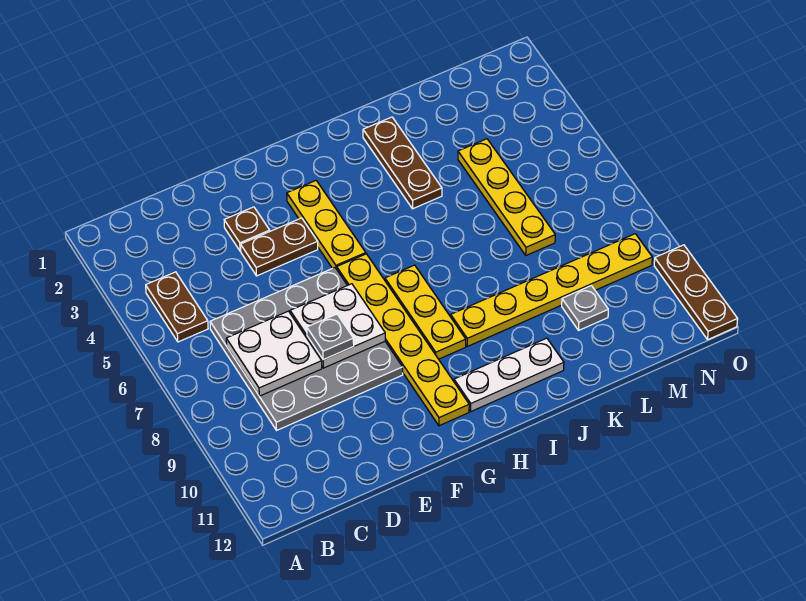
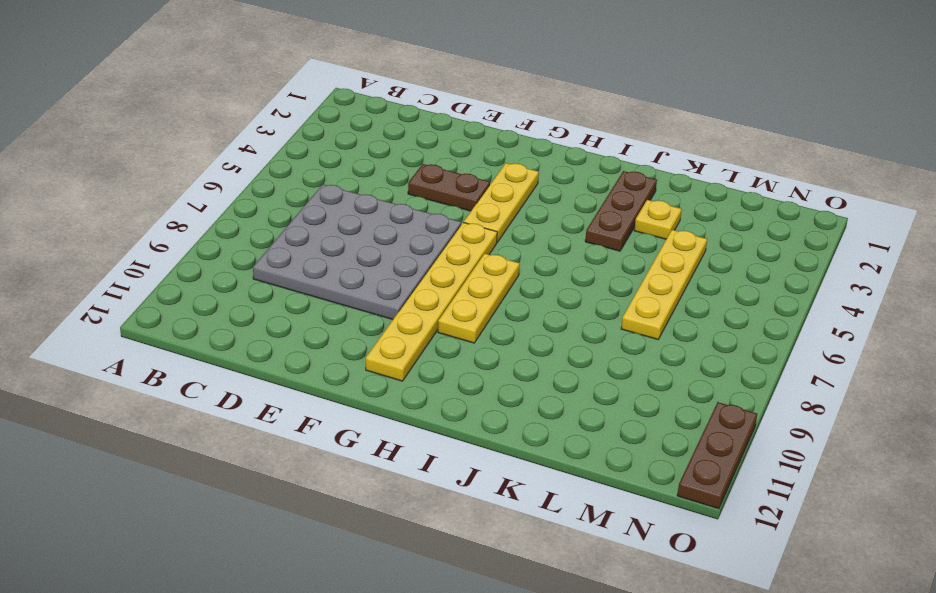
yellow plate K3 level 1 -> none
none -> brown plate B4:B5 level 1
none -> brown plate E3 level 1
none -> white plate H11:J11 level 1

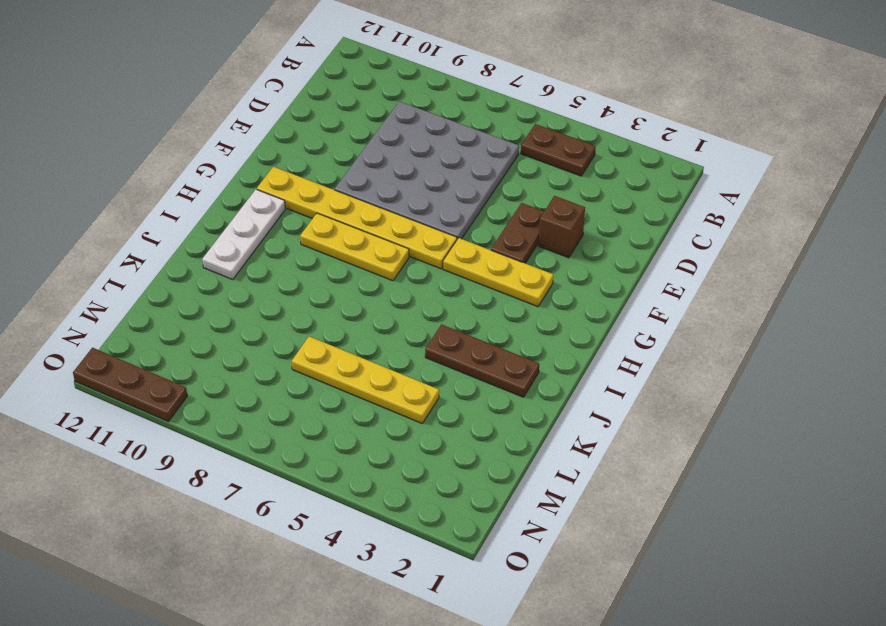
brown brick E3 level 1 -> brown plate E3 level 1
none -> yellow plate I9:N9 level 1
none -> grey plate L10 level 1
none -> white plate C7:D8 level 2

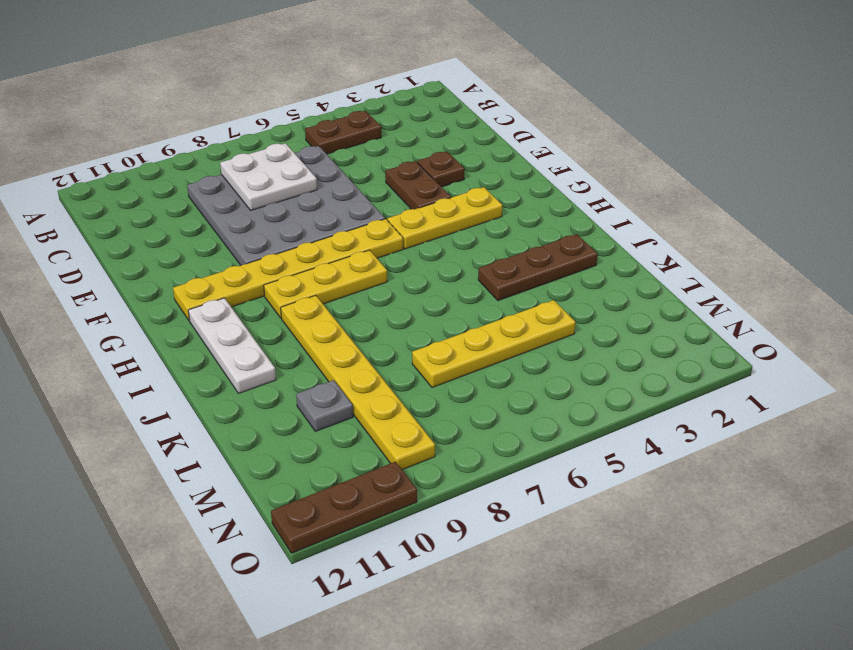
none -> white plate E7:F8 level 2
none -> grey plate E8 level 3

